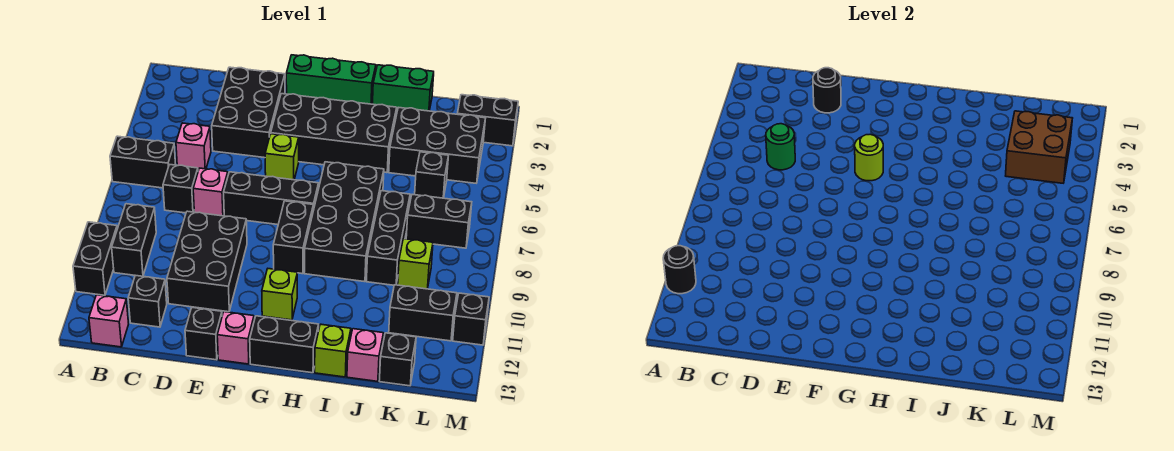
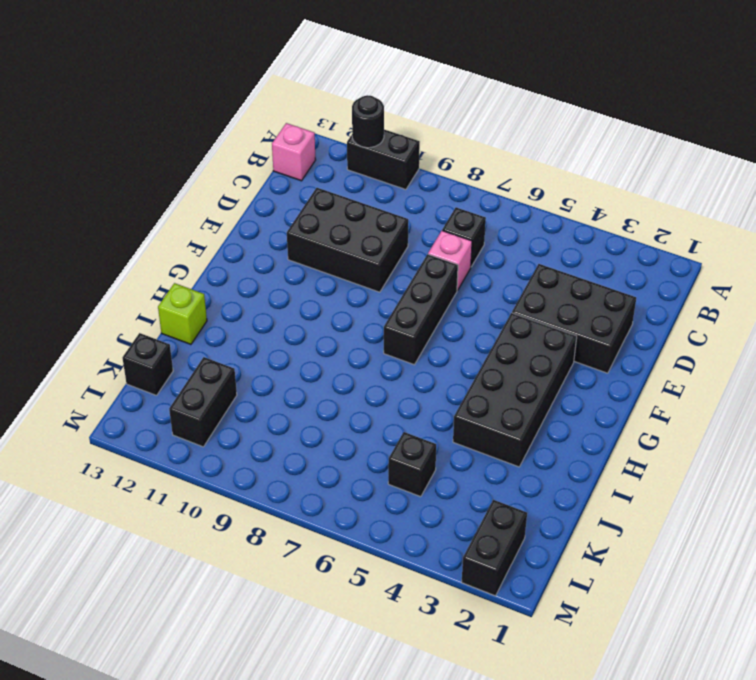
none -> black brick A6:B6 level 1
none -> black brick B9:B10 level 1
none -> pink brick C5 level 1
none -> black brick C12 level 1

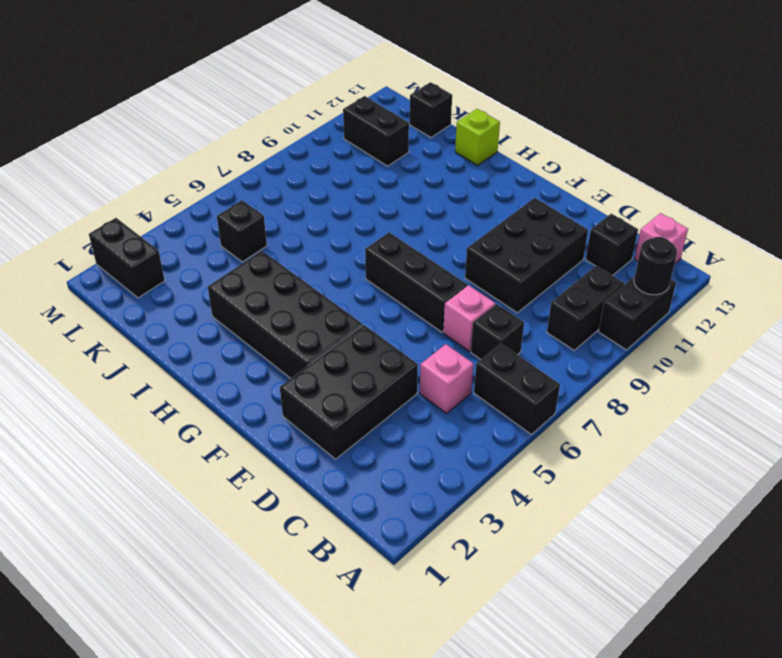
none -> black brick E13 level 1
none -> green brick F1:H1 level 1
none -> lime brick F5 level 1
none -> pink brick F13 level 1

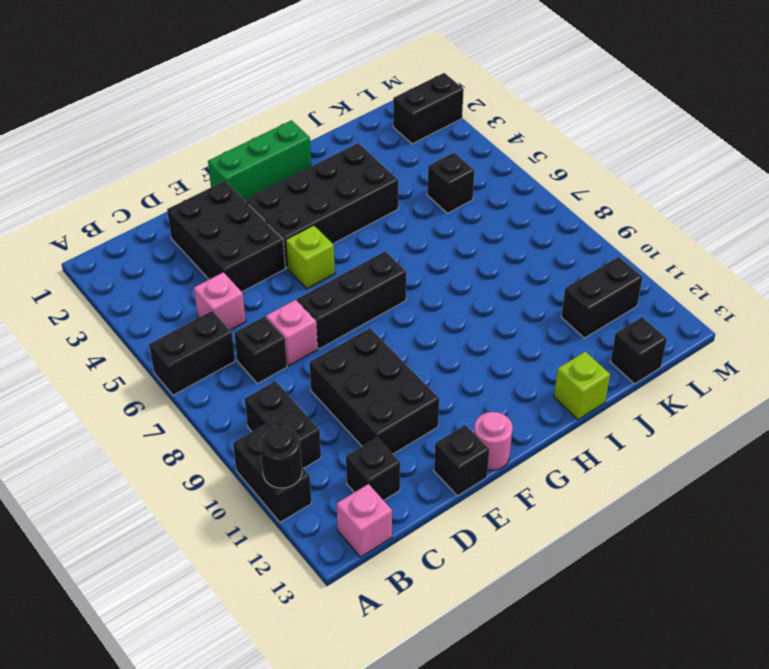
pink round brick F13 level 1 -> pink brick F13 level 1
none -> black brick G8:G9 level 1
none -> lime brick G11 level 1
none -> black brick G13:H13 level 1
none -> black brick H6:I9 level 1

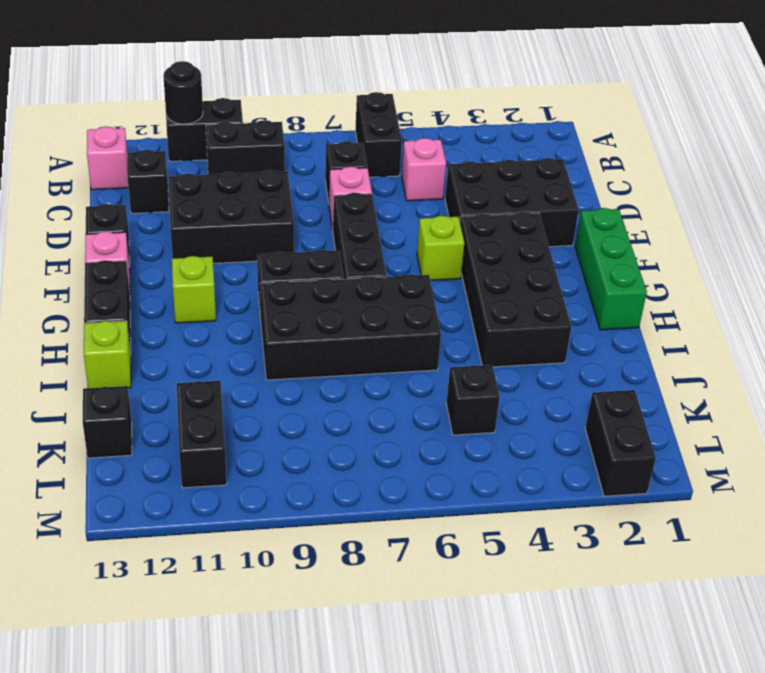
none -> green brick I1:J1 level 1
none -> black brick J3:L4 level 1
none -> black brick J7:J9 level 1
none -> pink brick J13 level 1

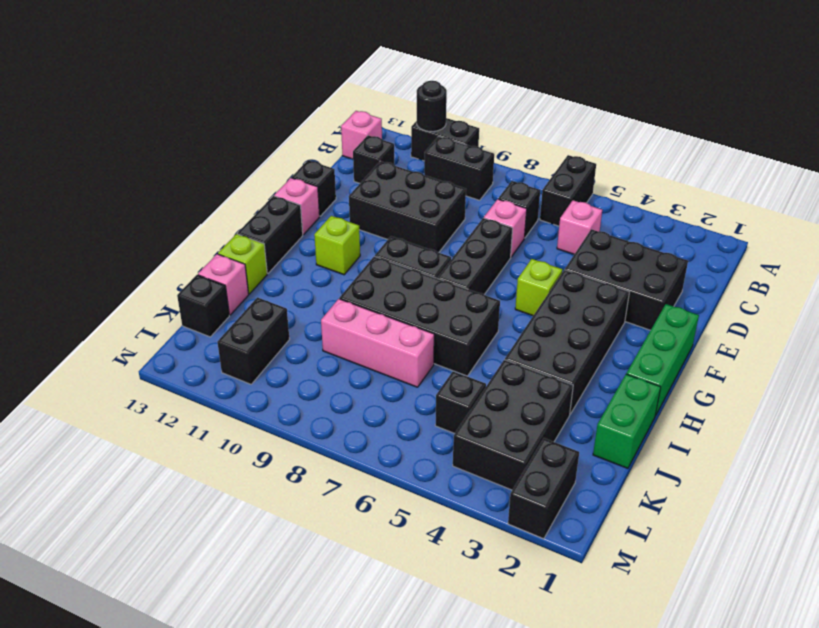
pink brick J7:J9 level 1 -> black brick J7:J9 level 1
none -> black brick K7:L7 level 1
none -> lime brick K9 level 1
none -> black brick M11 level 1
none -> green round brick C5 level 2

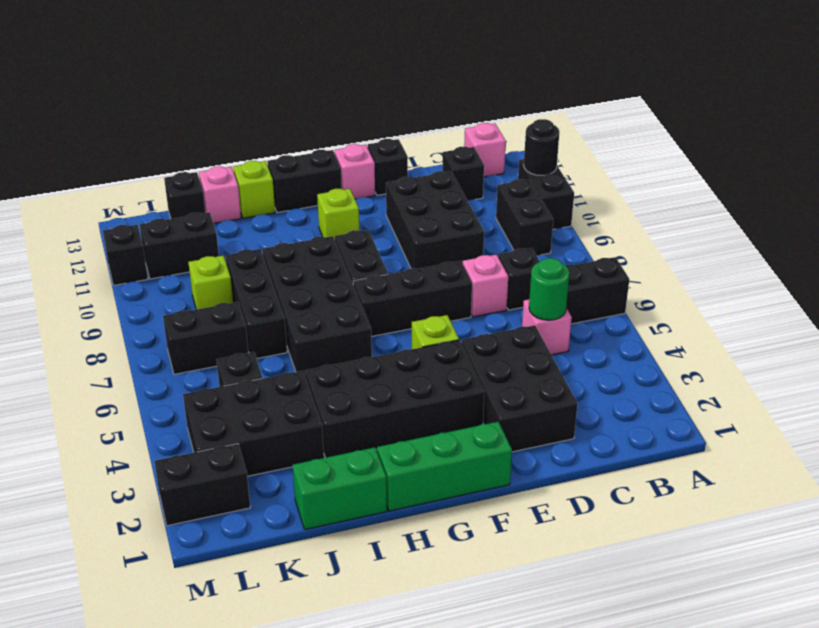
none -> black round brick D2 level 2
none -> lime round brick F5 level 2
none -> brown brick K3:L4 level 2

